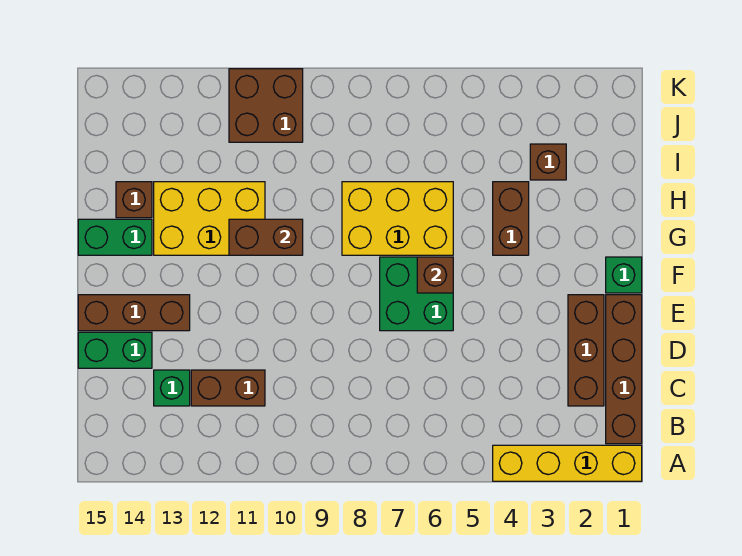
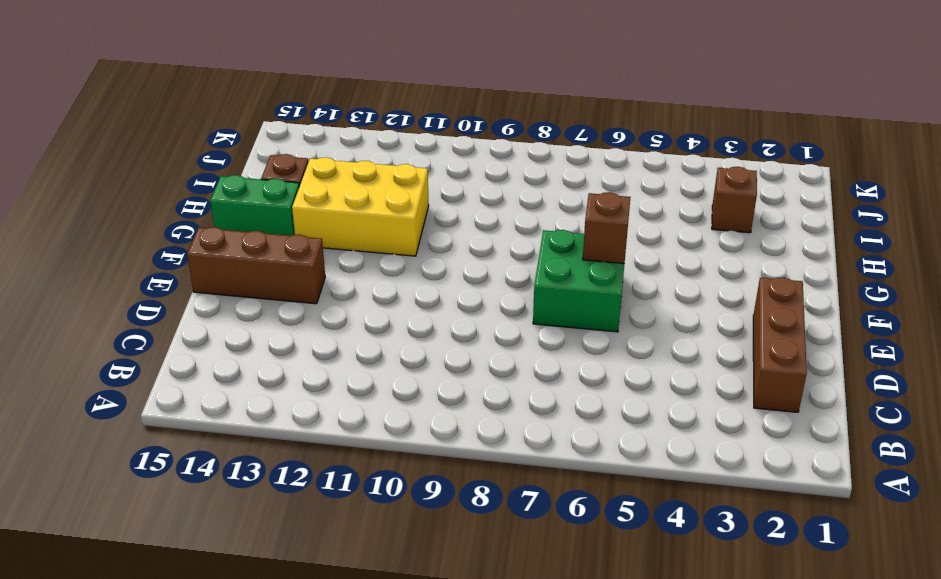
none -> yellow brick A1:A4 level 1
none -> brown brick B1:E1 level 1
none -> brown brick C11:C12 level 1

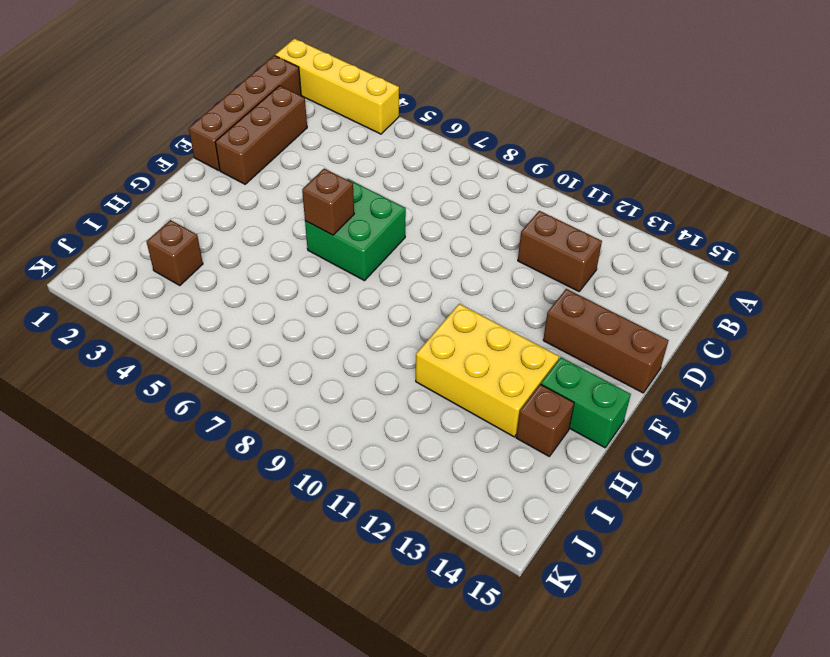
none -> green brick C13 level 1
none -> green brick D14:D15 level 1
none -> green brick F1 level 1

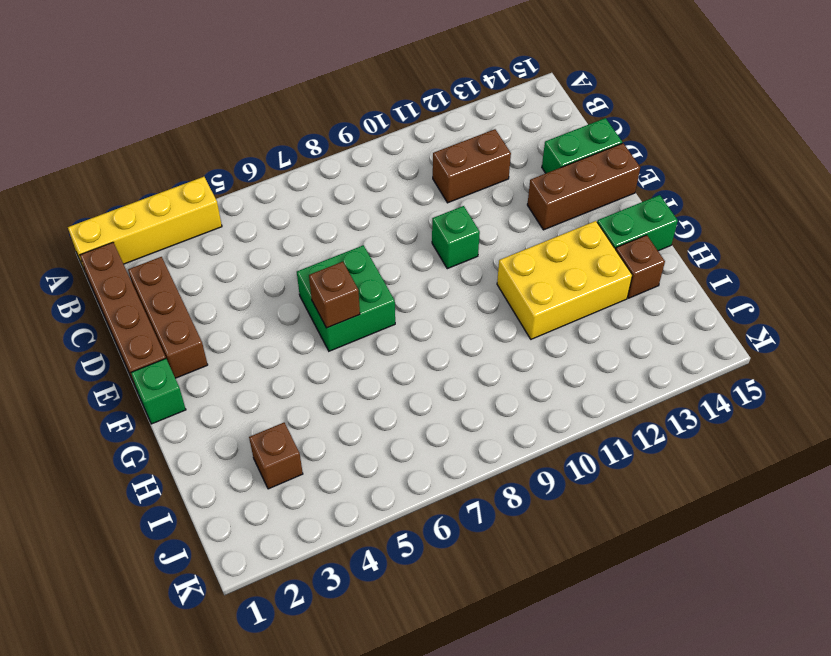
green brick E10 level 1 -> green brick C13 level 1
none -> brown brick G4:H4 level 1
none -> yellow brick G6:H8 level 1
none -> brown brick J10:K11 level 1

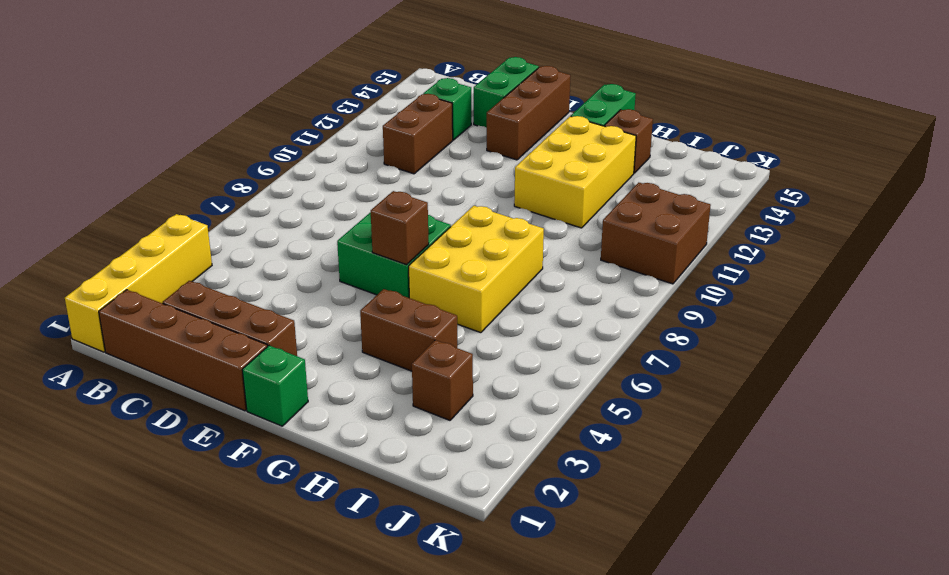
none -> brown brick G10:G11 level 2

